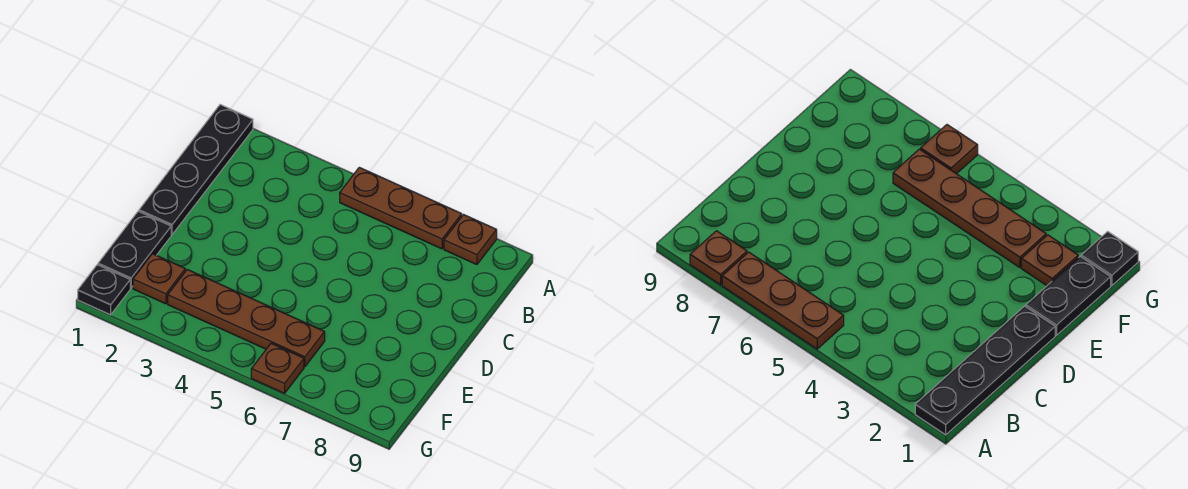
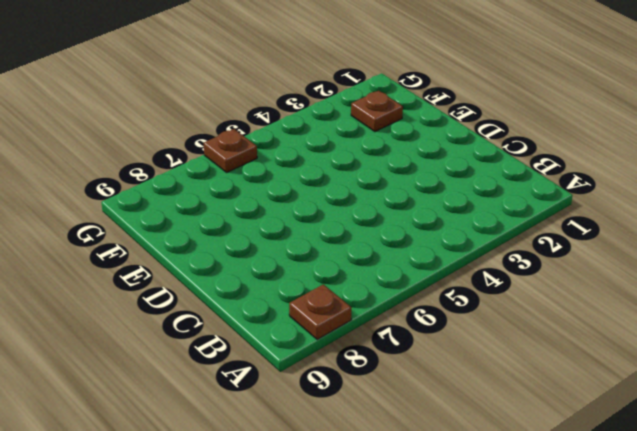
none -> black plate A1:D1 level 1
none -> brown plate A5:A7 level 1

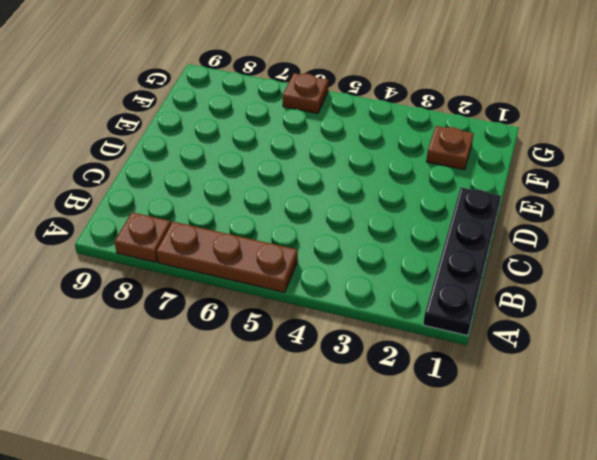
none -> black plate E1:F1 level 1
none -> brown plate F3:F6 level 1

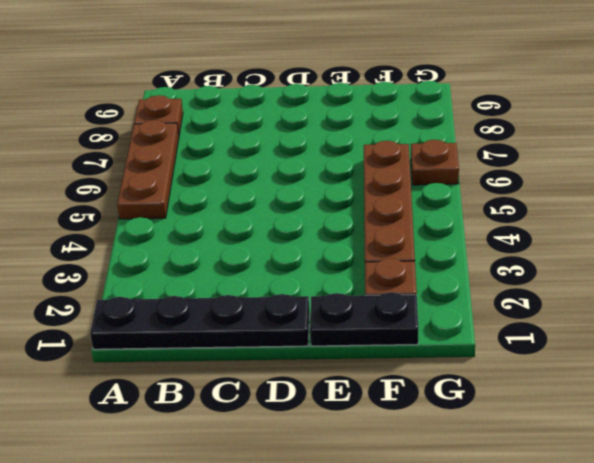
none -> black plate G1 level 1

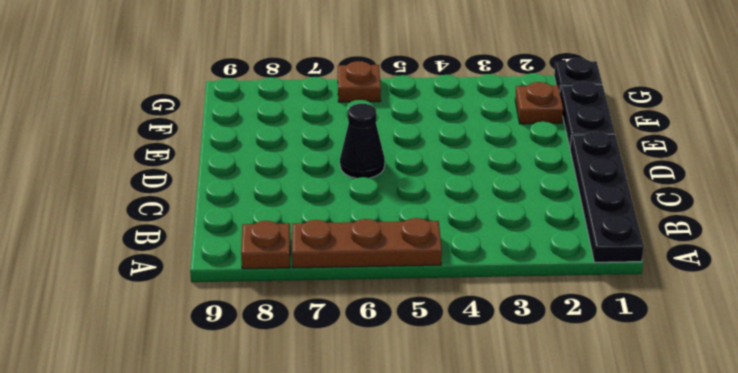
black cone D6 level 1 -> none
none -> brown plate F3:F6 level 1

